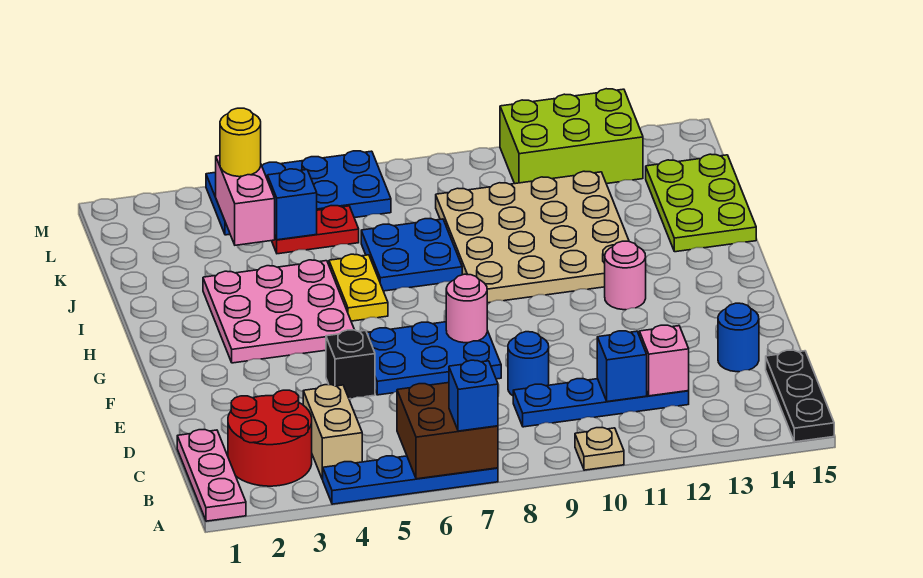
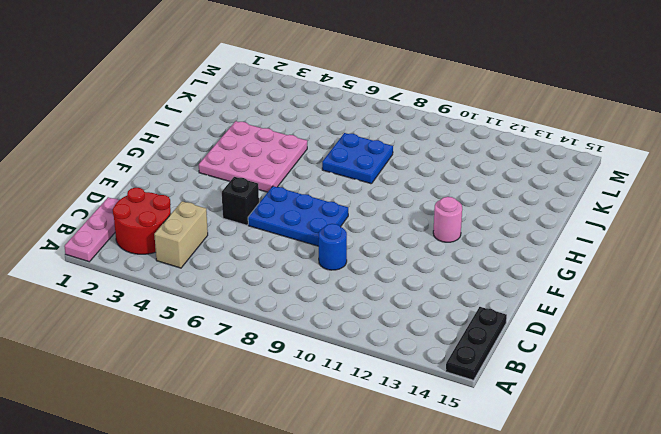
none -> blue plate A4:A7 level 1
none -> tan plate A10 level 1
none -> blue plate C9:C12 level 1

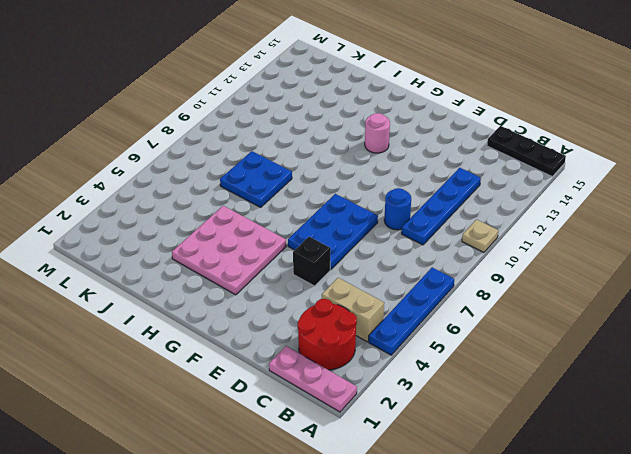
none -> blue round brick D14 level 1
none -> yellow plate H6:I6 level 1
none -> tan plate H9:K12 level 1

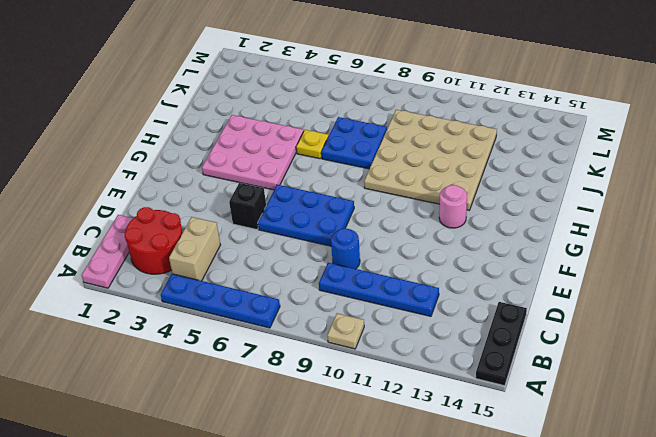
yellow plate I6 level 1 -> yellow plate H6:I6 level 1
none -> blue round brick D14 level 1
none -> lime plate I14:K15 level 1
none -> red plate K5:K6 level 1

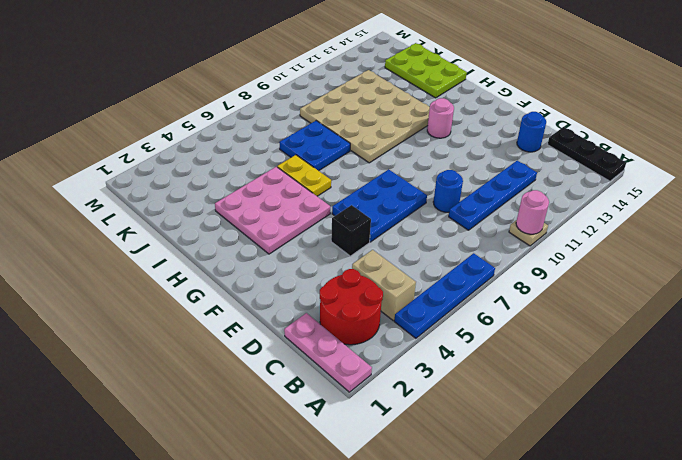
pink round brick A10 level 2 -> pink round brick F8 level 2
none -> red plate K5:K6 level 1
none -> blue plate L4:M7 level 1
none -> lime brick L11:M13 level 1

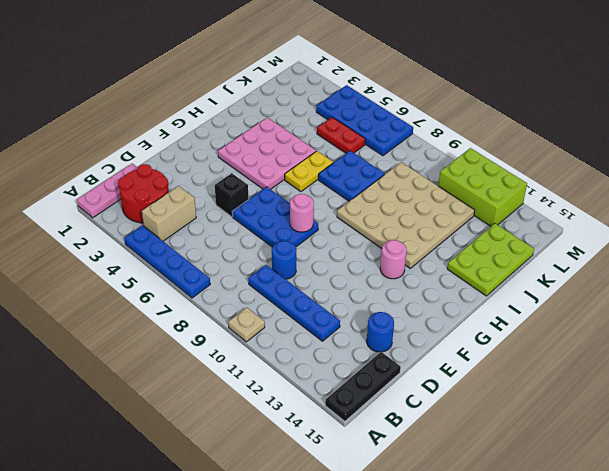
none -> brown brick A6:B7 level 2
none -> blue brick C11 level 2
none -> pink brick C12 level 2

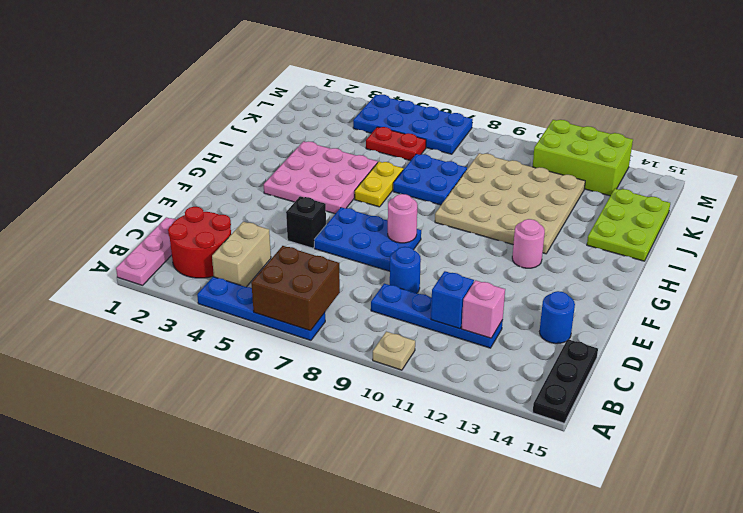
none -> pink brick K4:L4 level 2
none -> blue brick K5 level 2
none -> blue brick A7 level 3

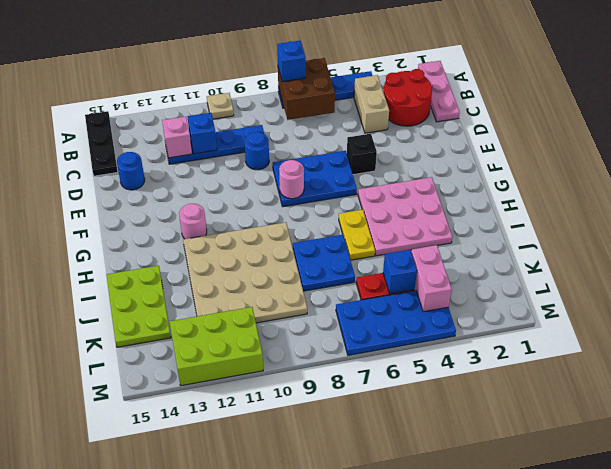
none -> yellow round brick L4 level 3

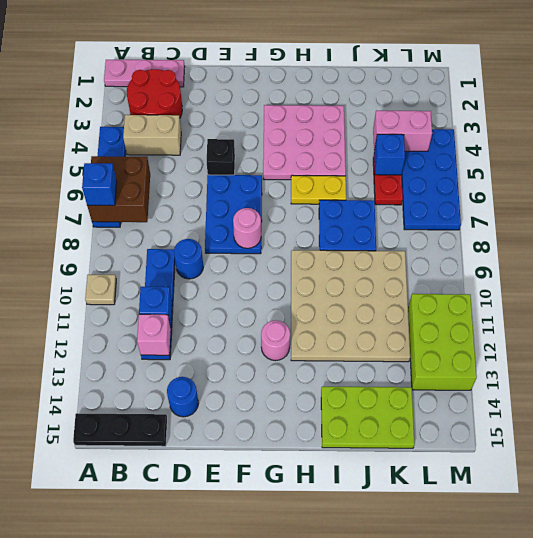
none -> yellow round brick L4 level 3

